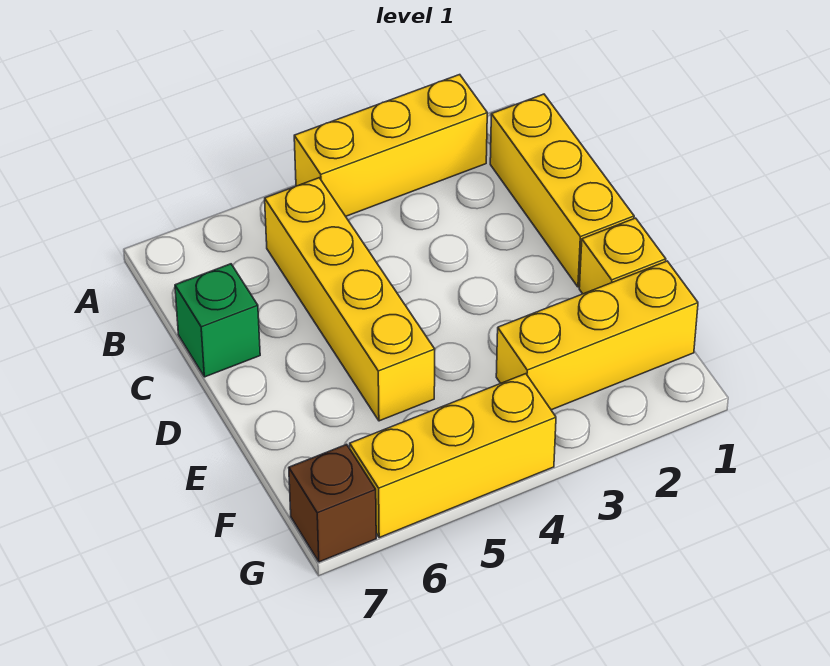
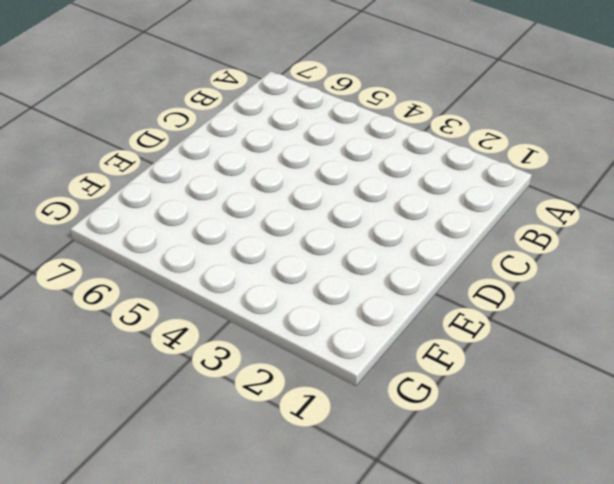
none -> yellow brick A2:A4 level 1
none -> yellow brick B1:D1 level 1

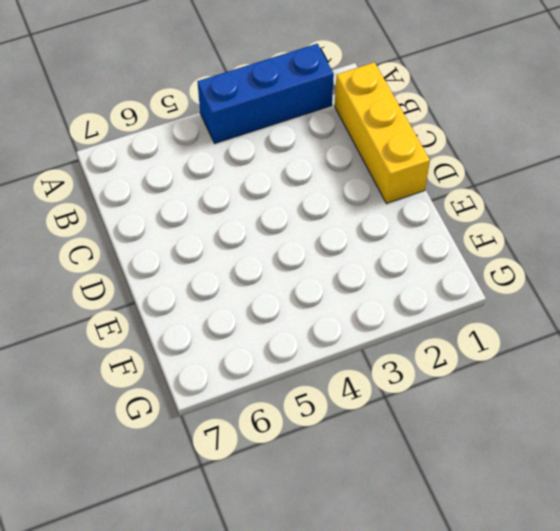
blue brick A2:A4 level 1 -> yellow brick A2:A4 level 1
none -> yellow brick B5:E5 level 1
none -> green brick C7 level 1

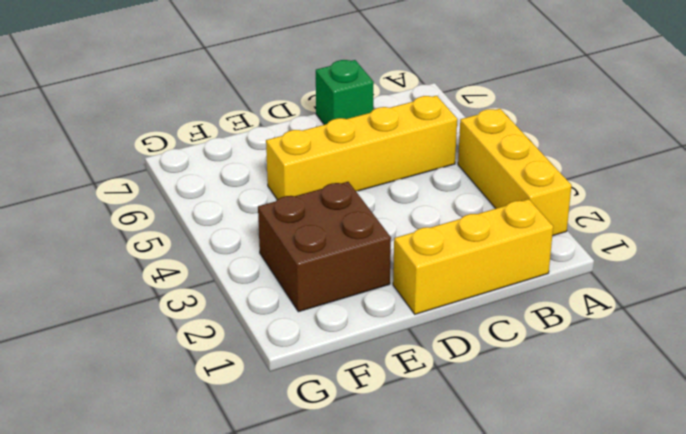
brown brick E2:F3 level 1 -> yellow brick F1:F3 level 1
none -> yellow brick E1 level 1
none -> yellow brick G4:G6 level 1

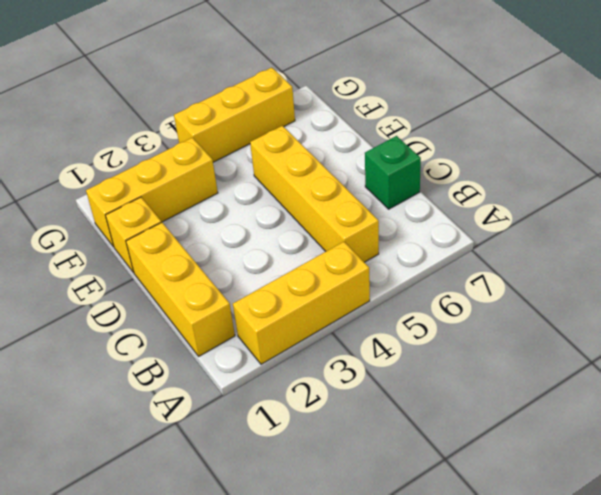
none -> brown brick G7 level 1

